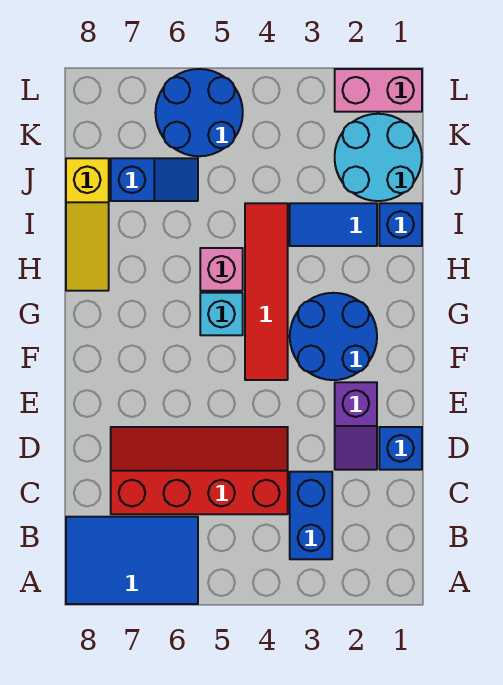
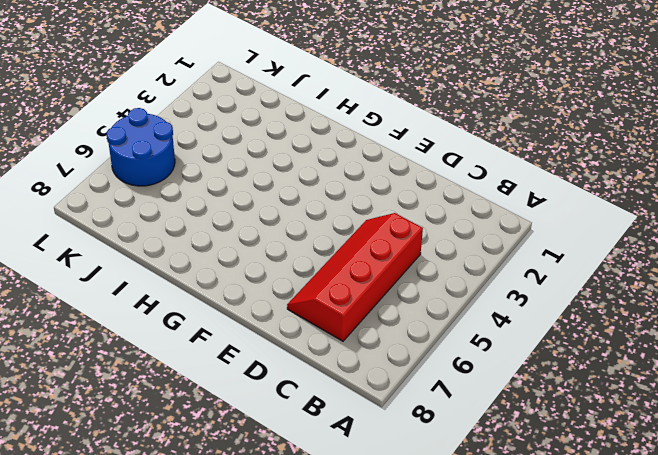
none -> blue tile A6:B8 level 1
none -> blue brick B3:C3 level 1
none -> blue brick D1 level 1

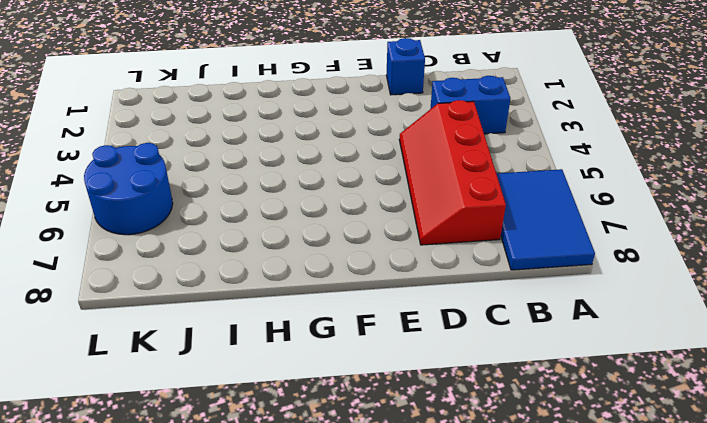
none -> purple slope D2:E2 level 1 top E
none -> blue round brick F2:G3 level 1
none -> red tile F4:I4 level 1

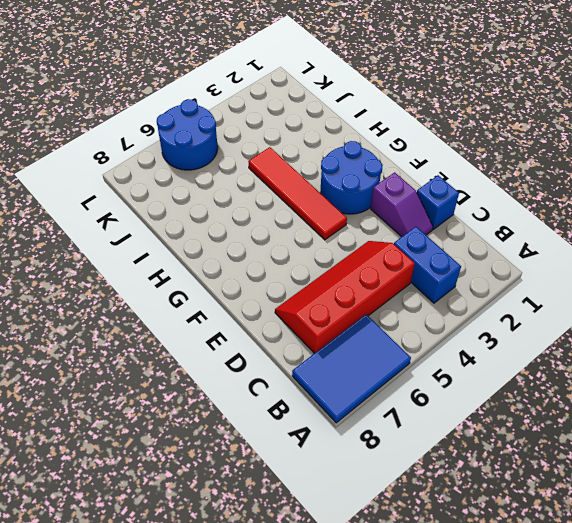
none -> cyan brick G5 level 1
none -> pink brick H5 level 1
none -> yellow slope H8:J8 level 1 top J

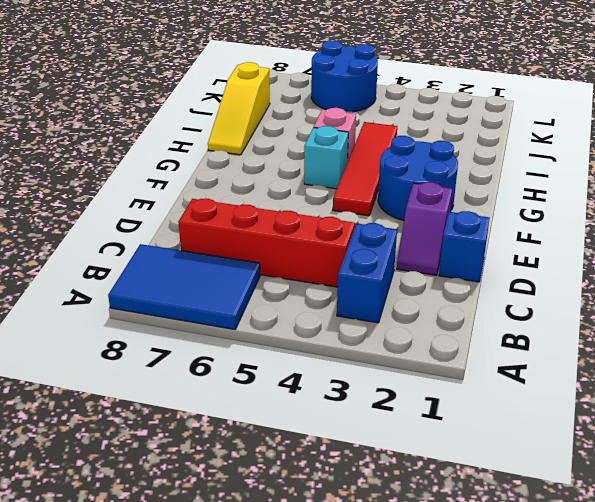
none -> blue brick I1 level 1
none -> blue tile I2:I3 level 1
none -> cyan round brick J1:K2 level 1

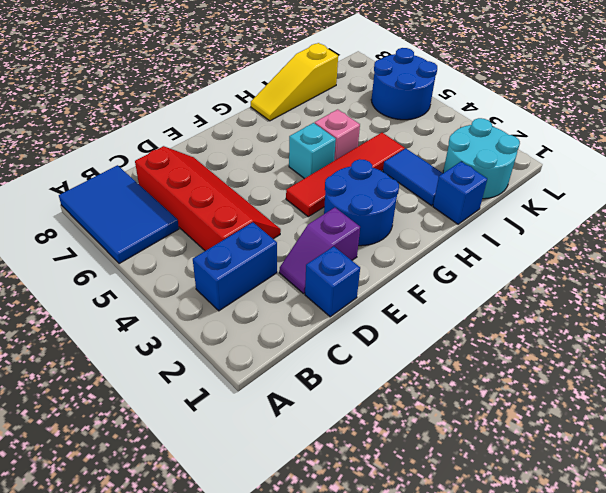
none -> blue slope J6:J7 level 1 top 7
none -> pink brick L1:L2 level 1

